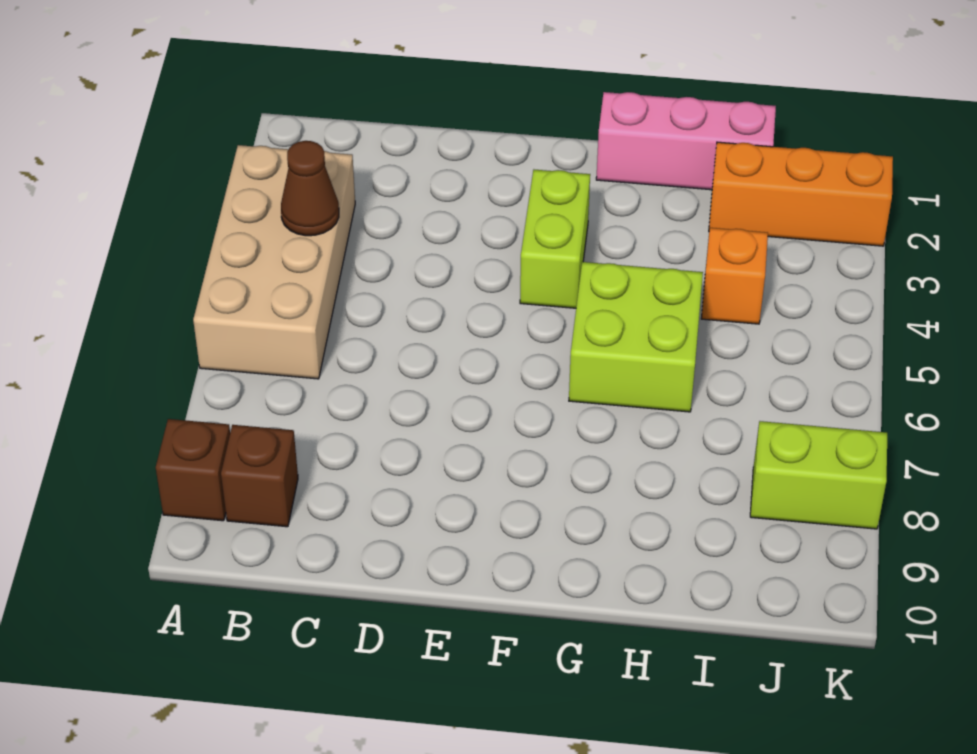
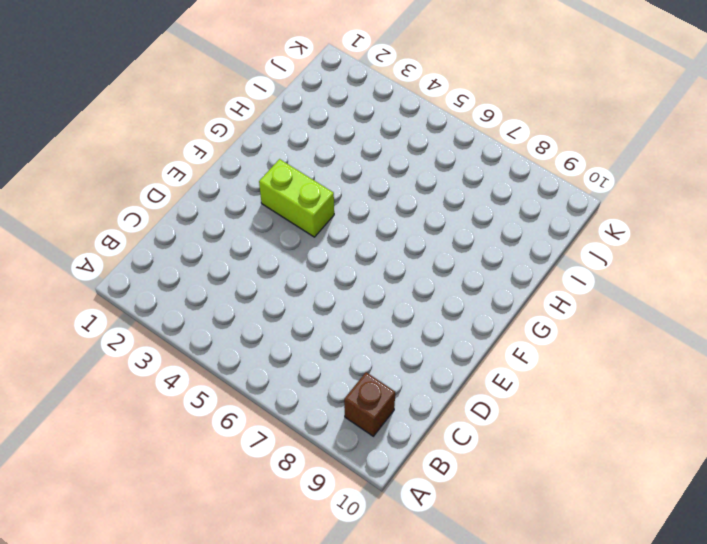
none -> tan brick A3:B6 level 1
none -> brown brick A9 level 1

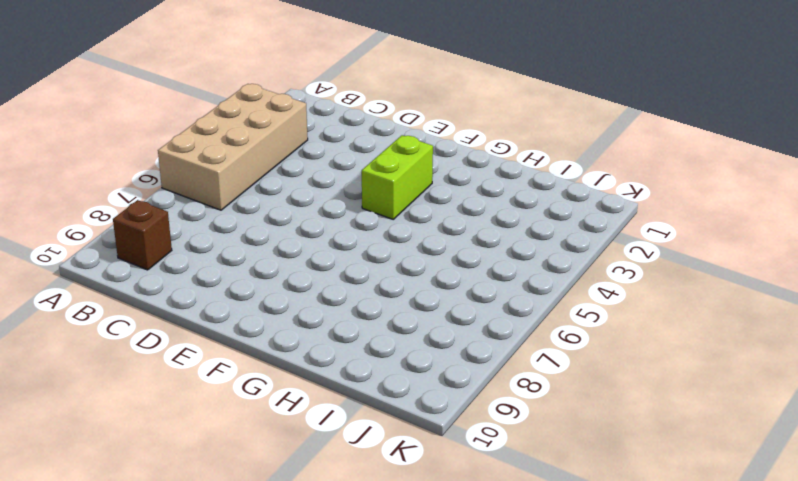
none -> brown brick A9 level 1
none -> pink brick G1:I1 level 1

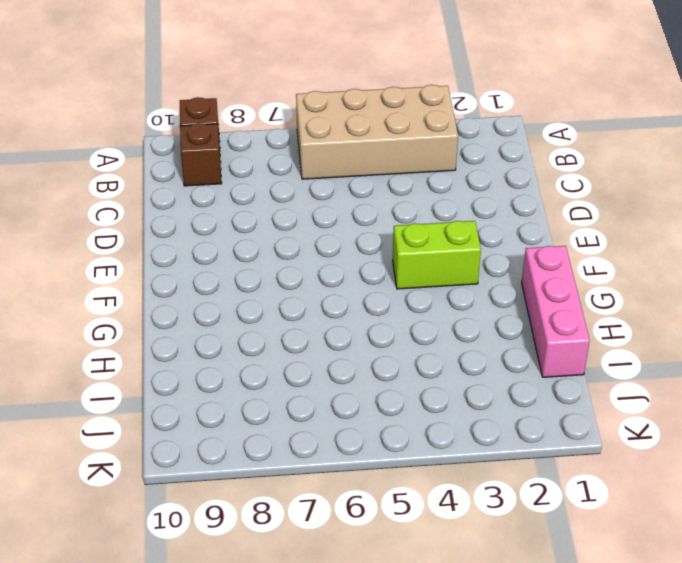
none -> lime brick G5:H6 level 1
none -> orange brick I2:K2 level 1

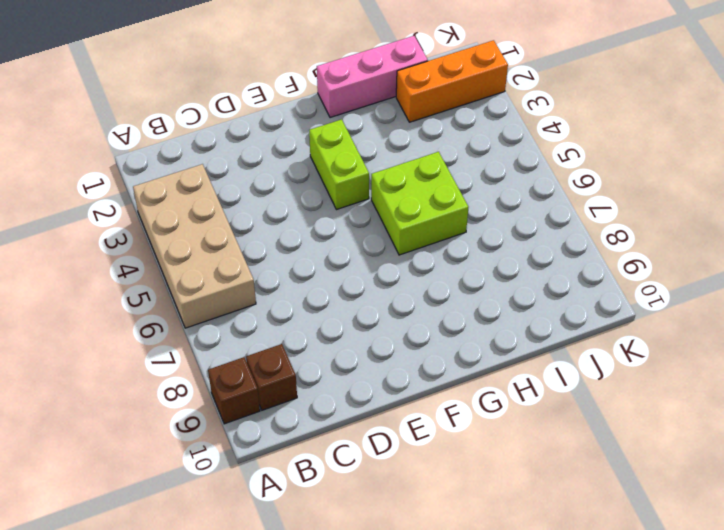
none -> orange brick I4 level 1
none -> lime brick J8:K8 level 1

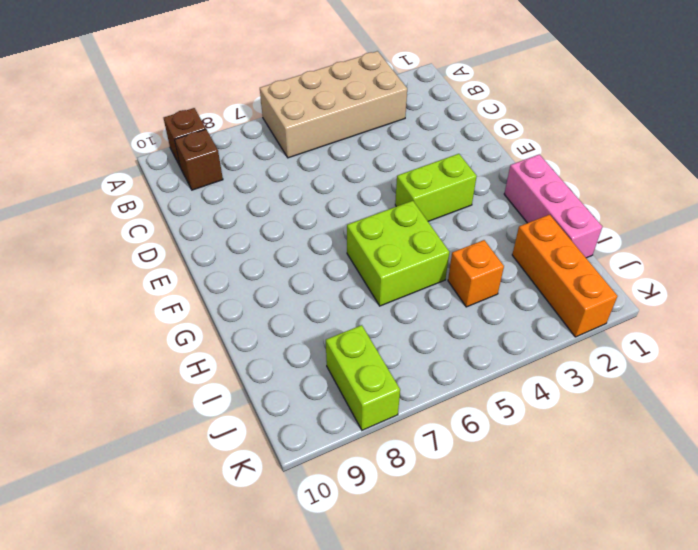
none -> brown cone B4 level 2

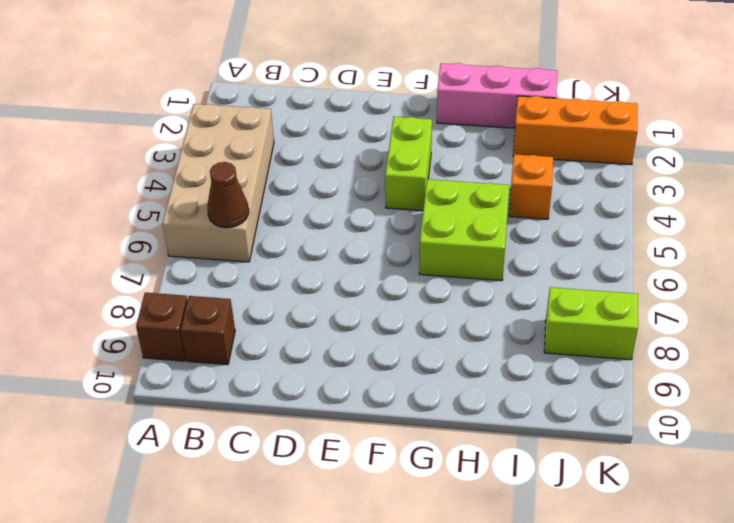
brown cone B6 level 2 -> brown cone B4 level 2

